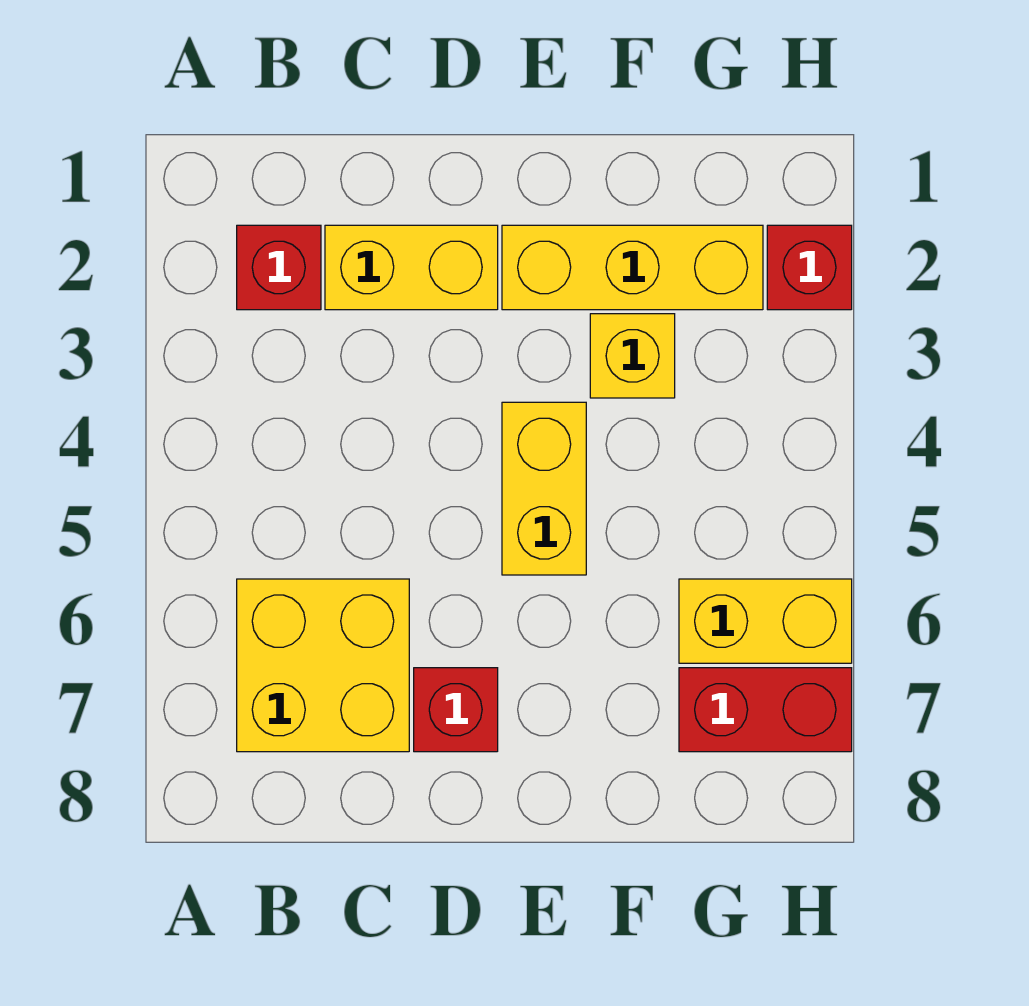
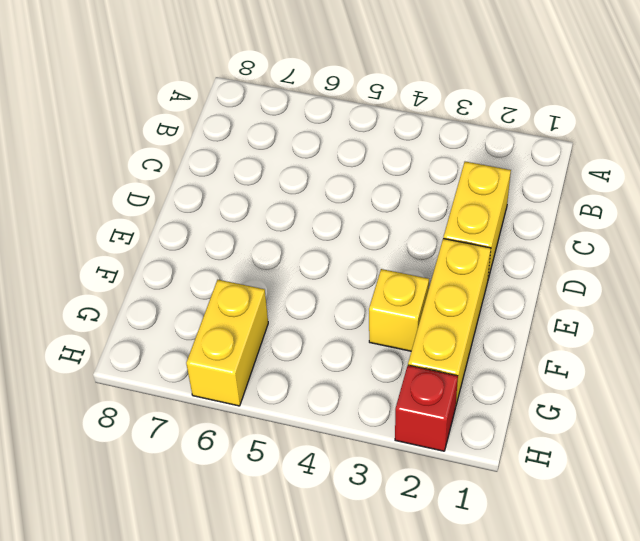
none -> red brick B2 level 1
none -> yellow brick B6:C7 level 1

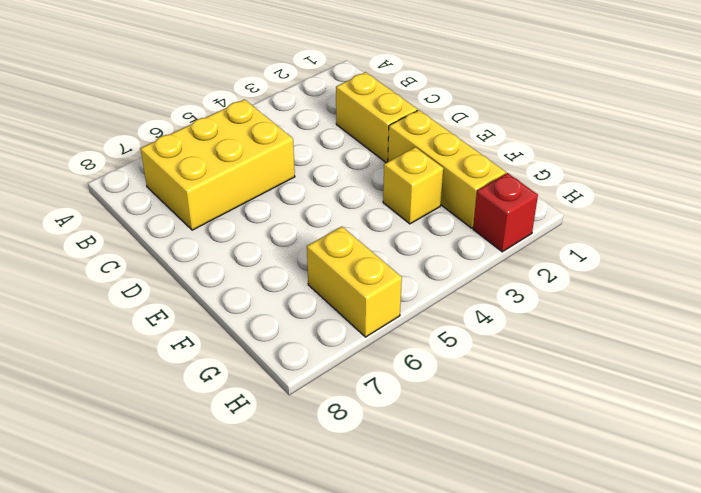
yellow brick B5:C7 level 1 -> yellow brick B6:C7 level 1
none -> red brick B2 level 1
none -> red brick D7 level 1

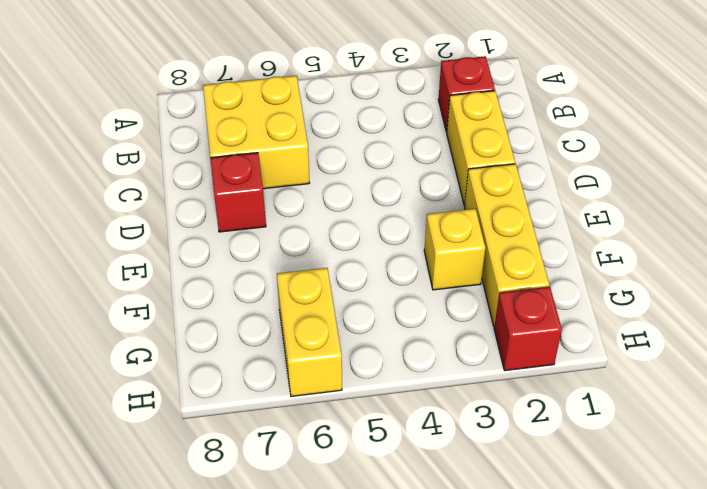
none -> yellow brick E4:E5 level 1
none -> red brick G7:H7 level 1

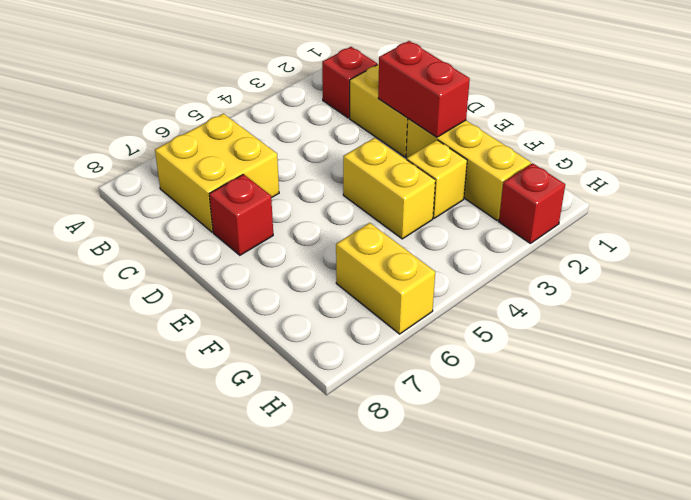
red brick D2:E2 level 2 -> red brick G7:H7 level 1
yellow brick E4:F4 level 1 -> yellow brick E4:E5 level 1

